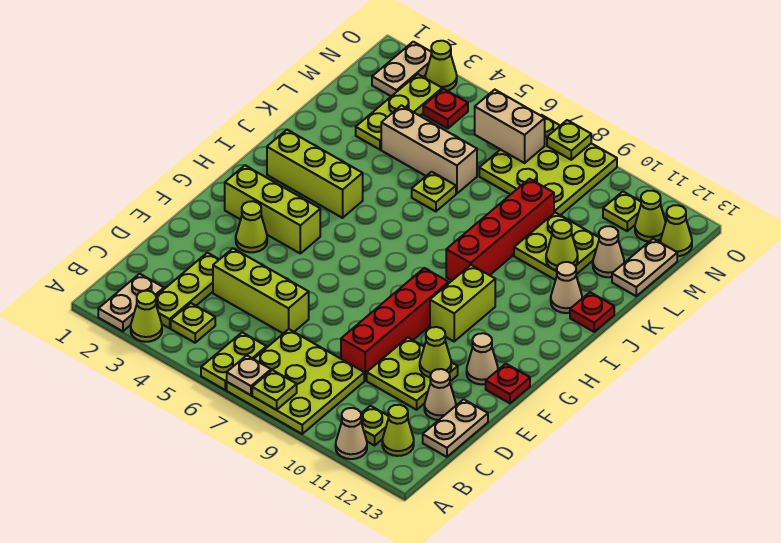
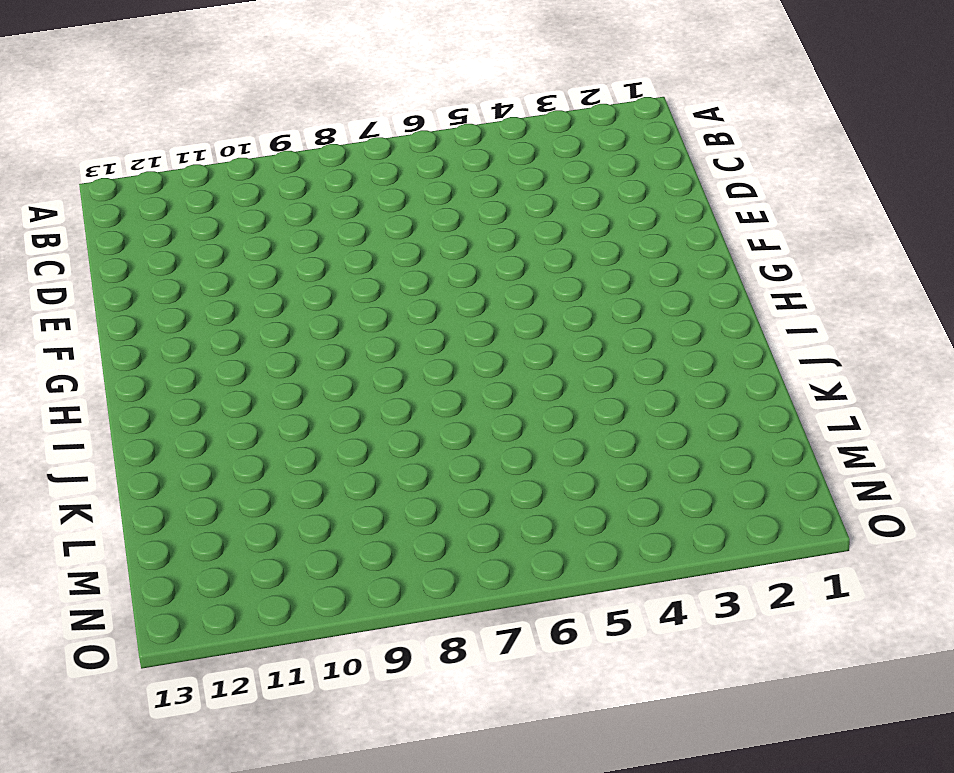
none -> tan plate A2:B2 level 1
none -> lime cone A3 level 1
none -> lime plate A6:B6 level 1
none -> lime plate A7:C9 level 1

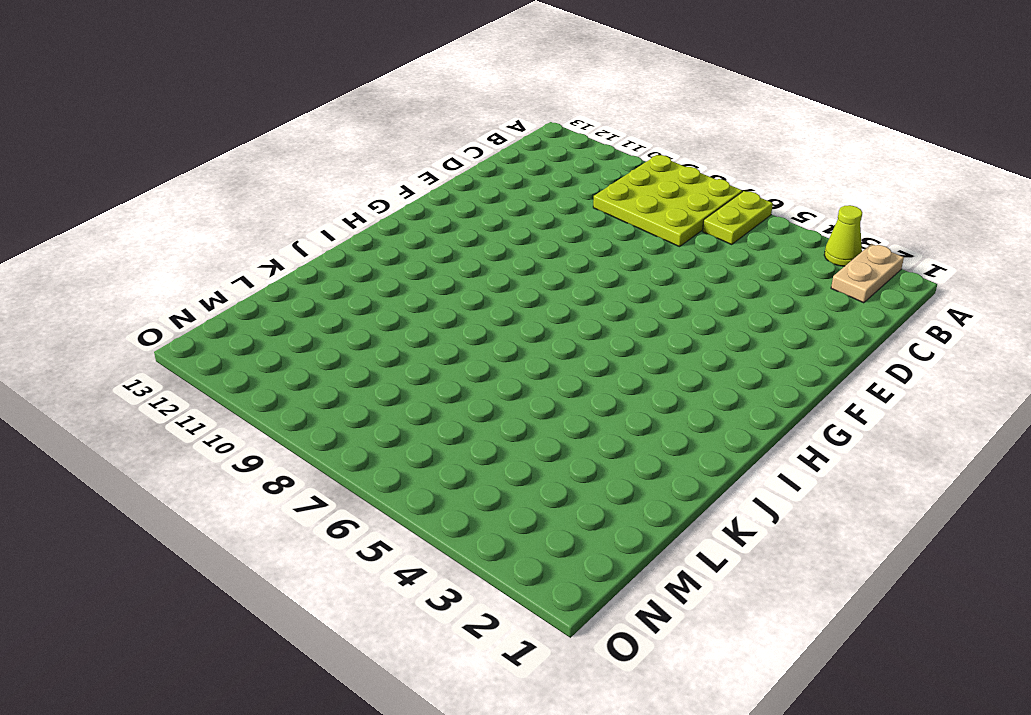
none -> tan cone A11 level 1
none -> lime plate B3:D3 level 1
none -> lime plate B4 level 1
none -> lime plate B11 level 1

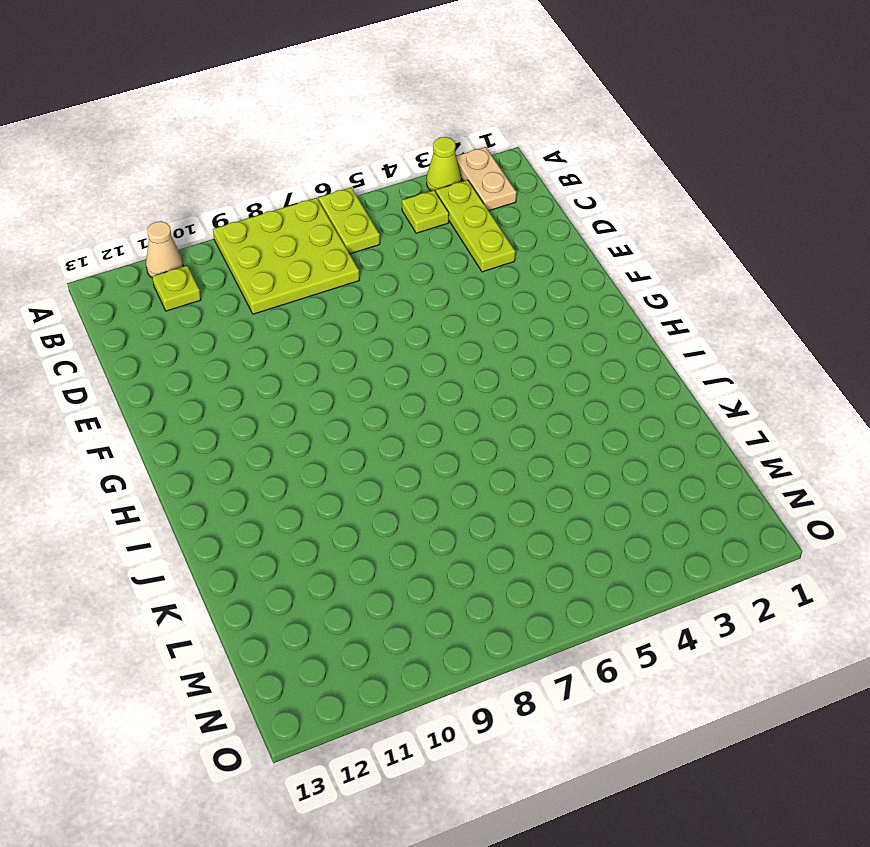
none -> lime cone B12 level 1
none -> tan plate C13:D13 level 1
none -> lime brick D4:D6 level 1
none -> red brick D9:G9 level 1

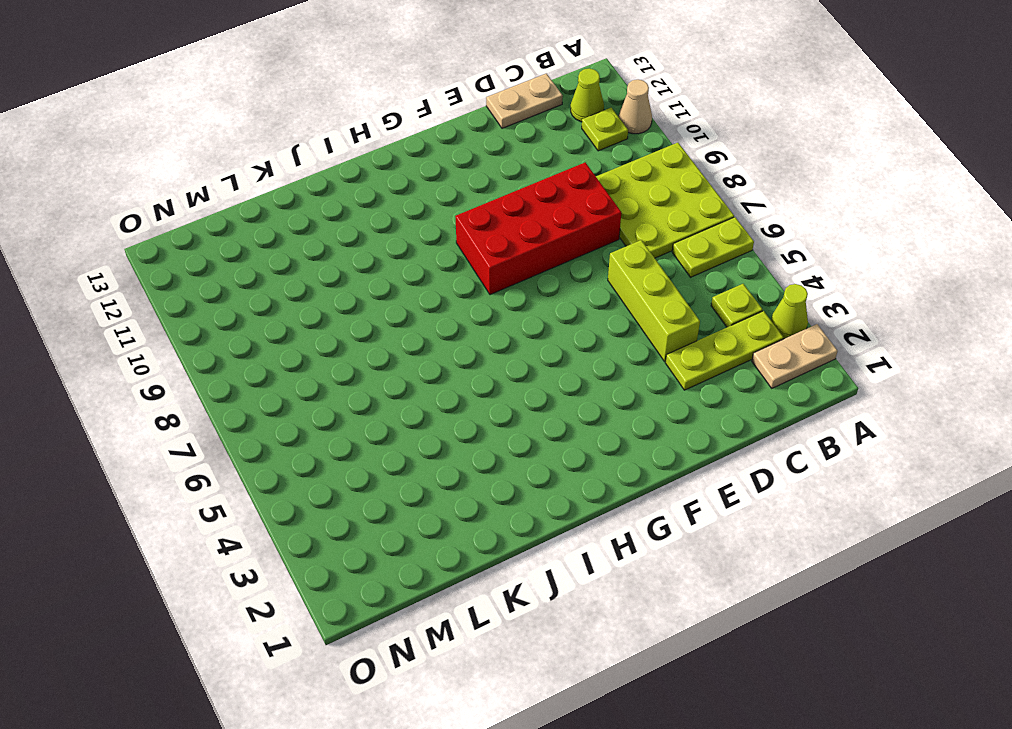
red brick D8:G9 level 1 -> red brick D9:G9 level 1
none -> lime plate D10:E11 level 1
none -> tan cone D12 level 1
none -> lime cone F3 level 1
none -> tan cone F12 level 1

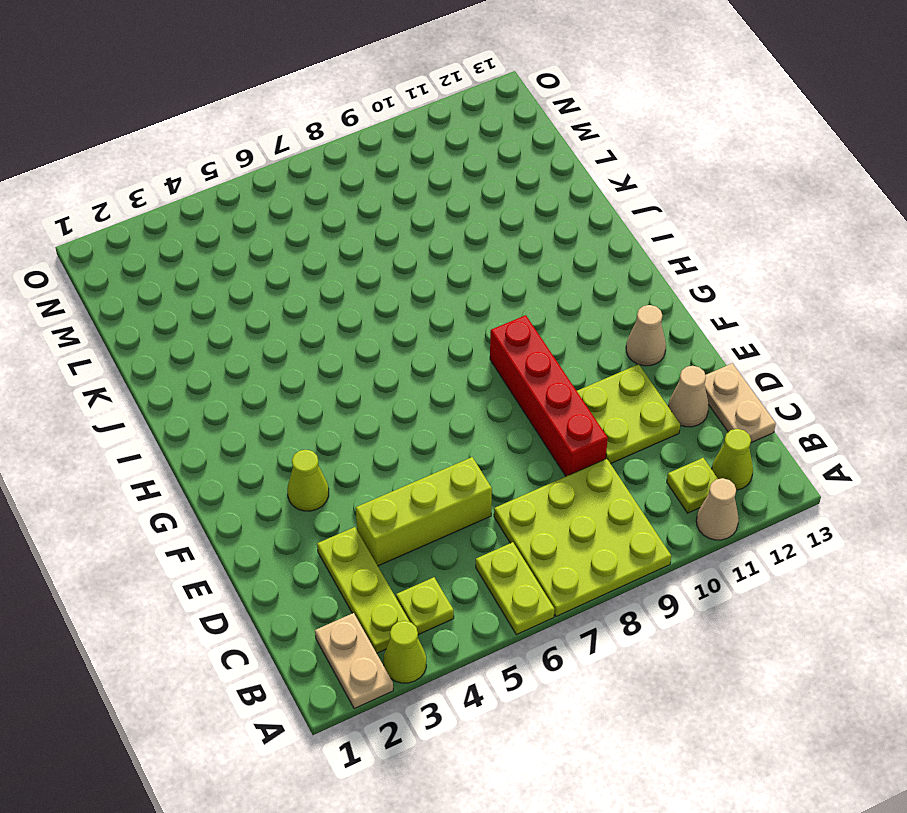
none -> red plate F13 level 1
none -> lime brick G2:G4 level 1
none -> lime brick G10:H10 level 1
none -> lime brick I2:I4 level 1

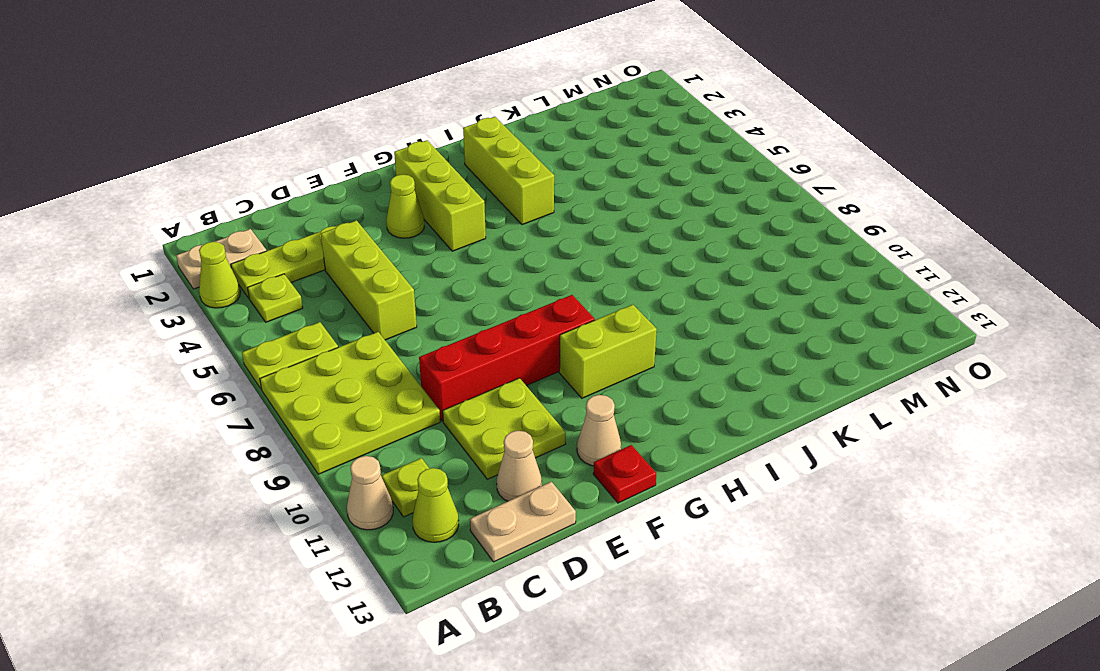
none -> red brick I9:L9 level 1
none -> tan cone J12 level 1
none -> red plate J13 level 1
none -> lime plate K6 level 1

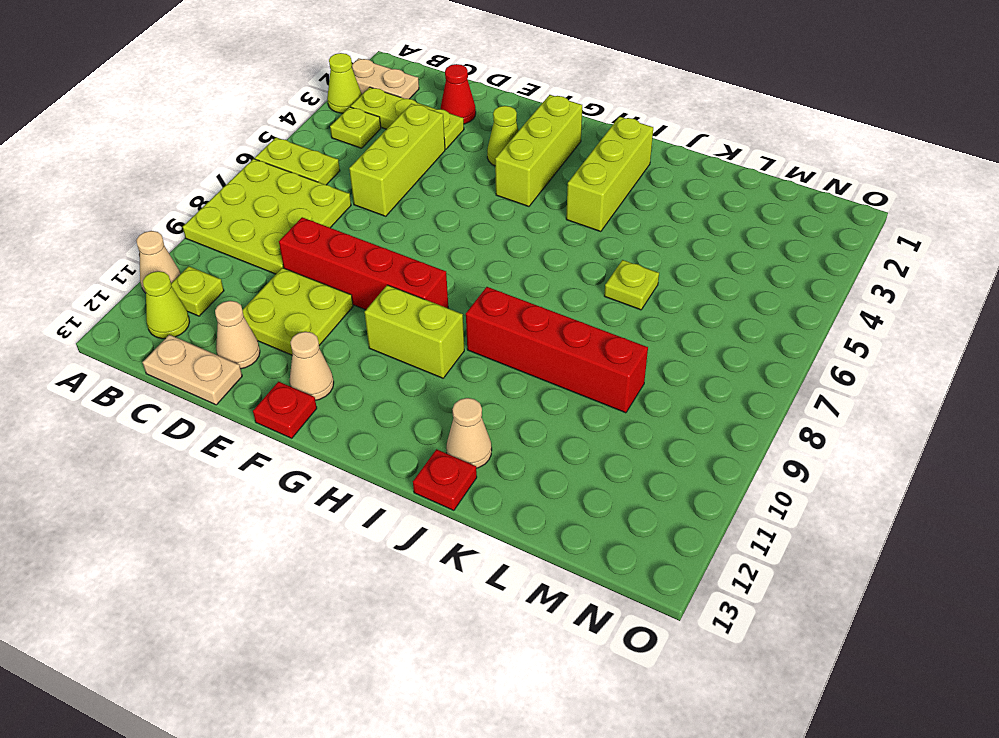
red cone D2 level 1 -> none
none -> lime plate K10:L11 level 1
none -> lime plate L3:N3 level 1
none -> tan brick L4:L6 level 1
none -> tan cone L12 level 1

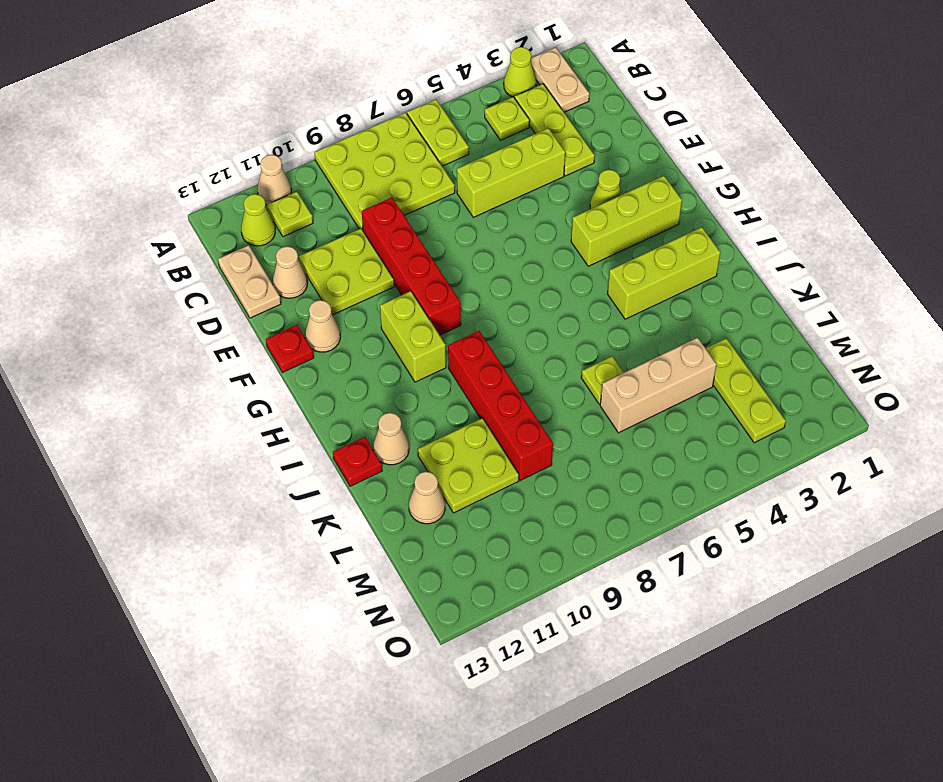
none -> tan plate L13:M13 level 1
none -> lime plate M7:O9 level 1
none -> tan plate N2:O2 level 1
none -> red plate N4 level 1

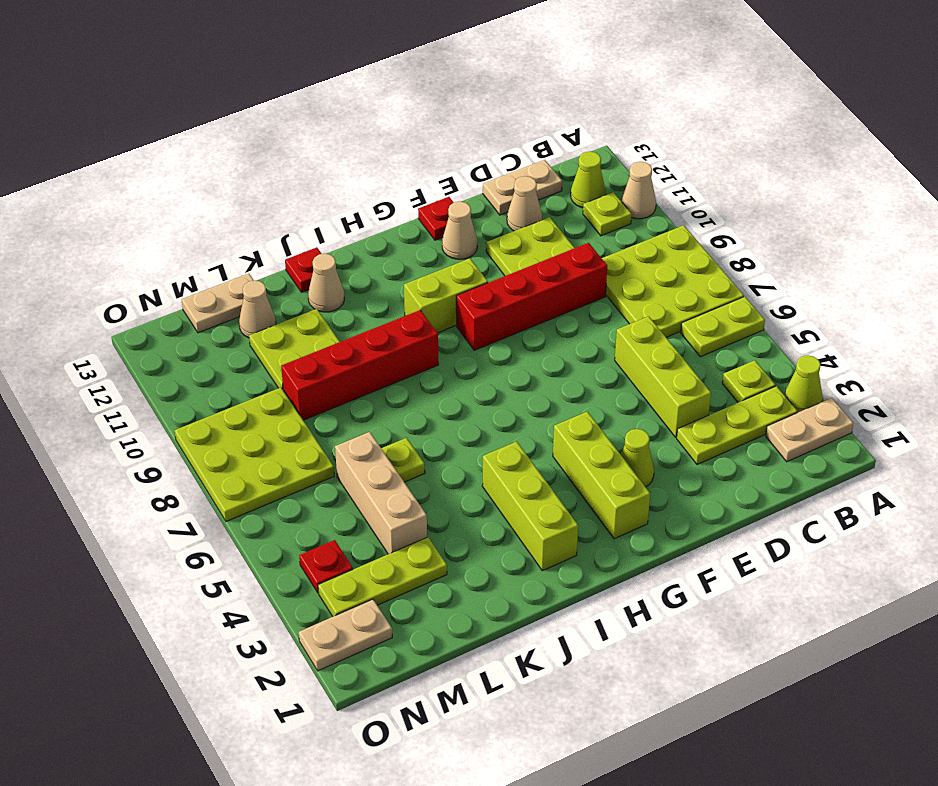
none -> lime plate N11 level 1
none -> lime cone N12 level 1
none -> lime cone N13 level 1
none -> lime cone O3 level 1

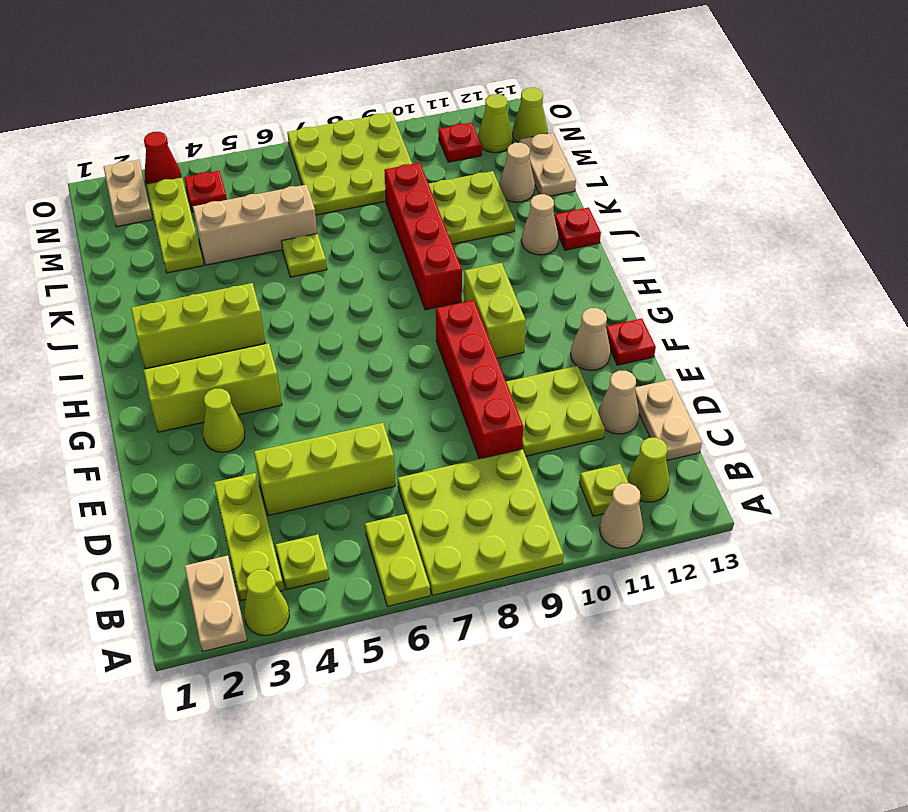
red plate N11 level 1 -> lime plate N11 level 1
red cone O3 level 1 -> lime cone O3 level 1
none -> tan plate A7 level 2
none -> lime plate A8 level 2
none -> lime cone E11 level 2
none -> lime cone K11 level 2

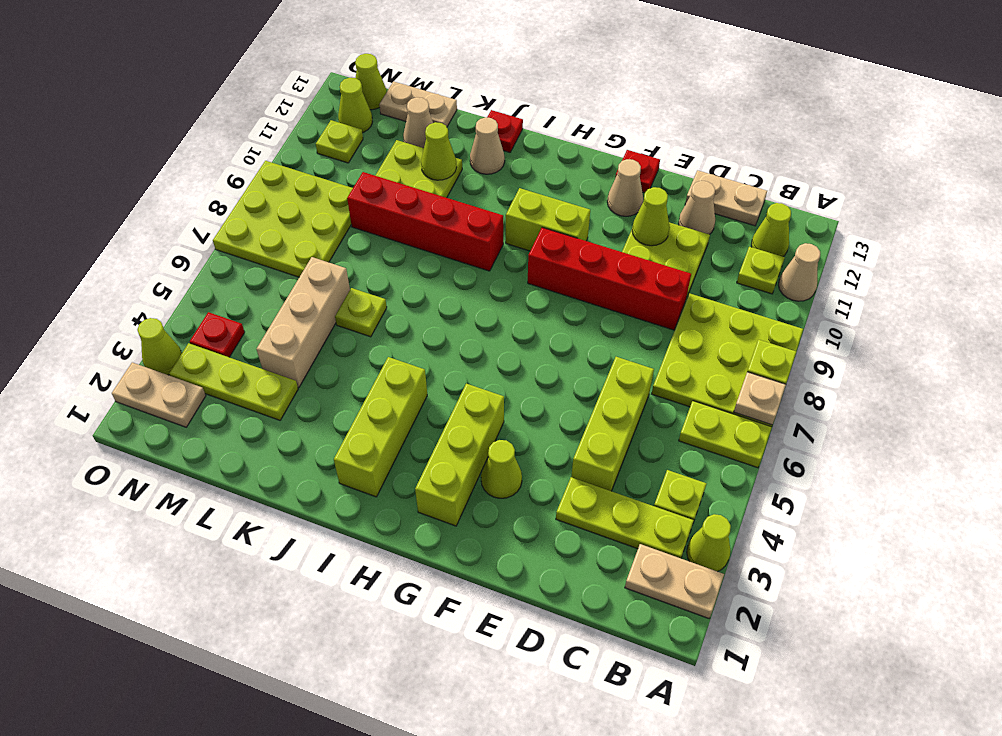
none -> tan brick N6:N7 level 2
none -> lime plate O8 level 2

